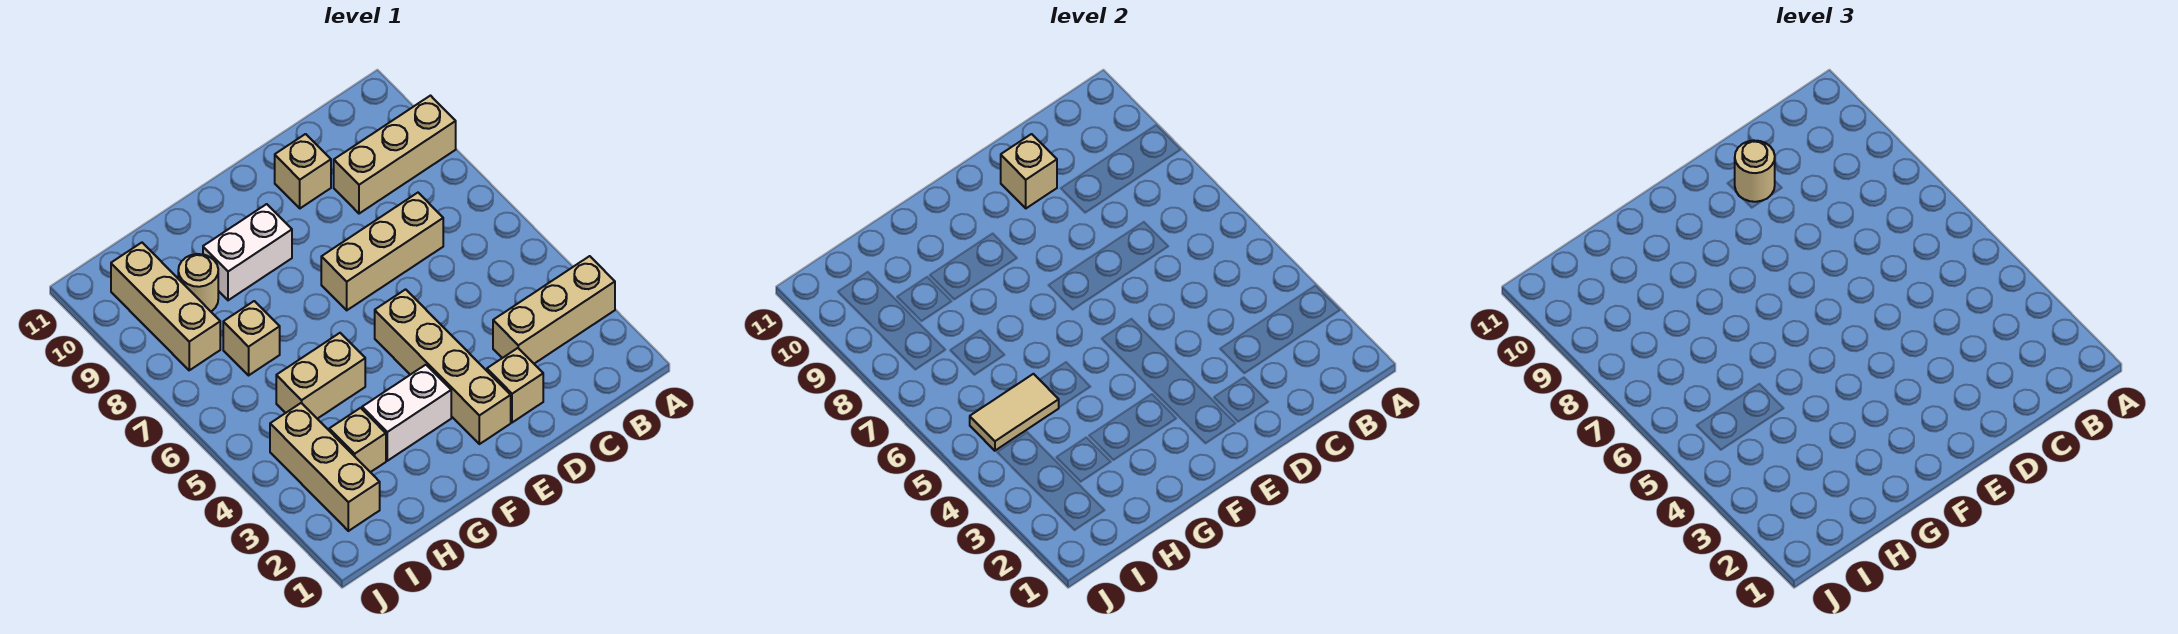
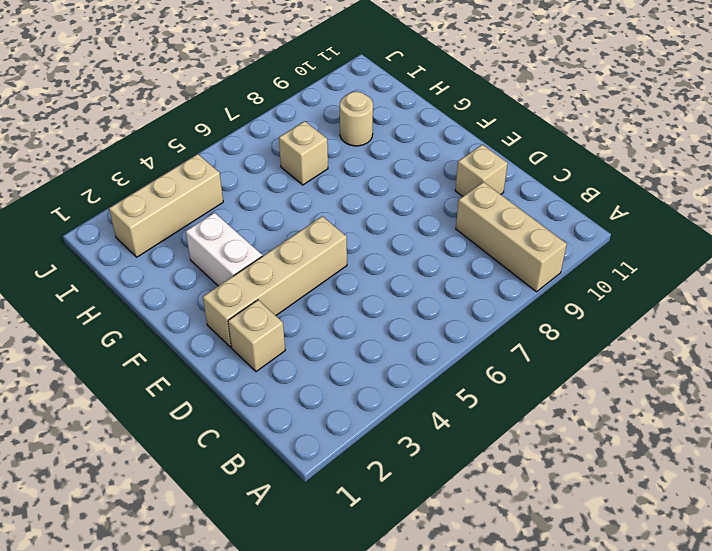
none -> tan brick A3:C3 level 1
none -> tan brick C7:E7 level 1
none -> white brick F9:G9 level 1

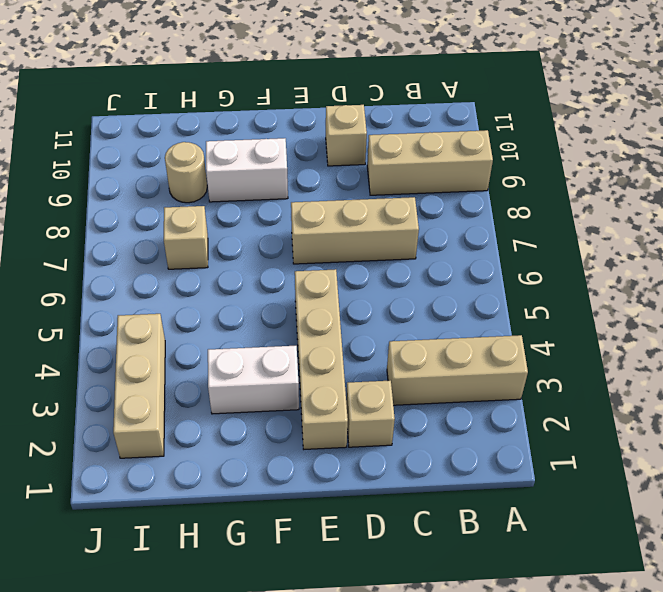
none -> tan brick G5:H5 level 1
none -> tan brick H3 level 1
none -> tan brick I8:I10 level 1

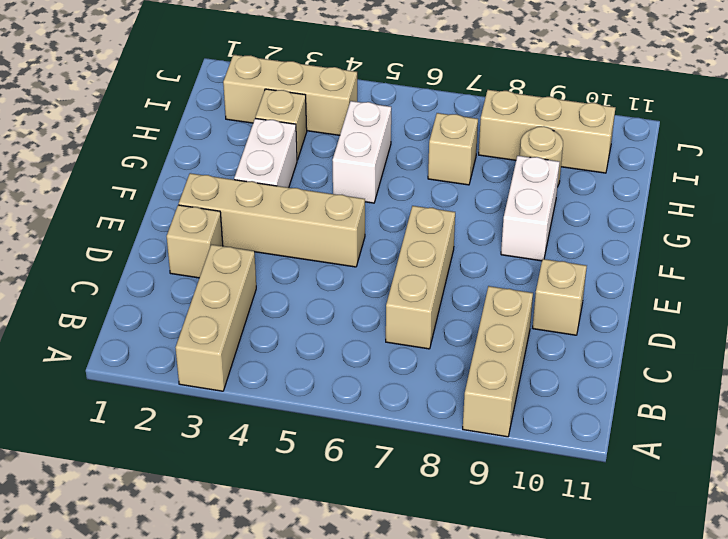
white brick G5:H5 level 1 -> tan brick G5:H5 level 1
none -> tan brick D10 level 2
none -> tan tile H5:I5 level 2
none -> tan round brick D10 level 3

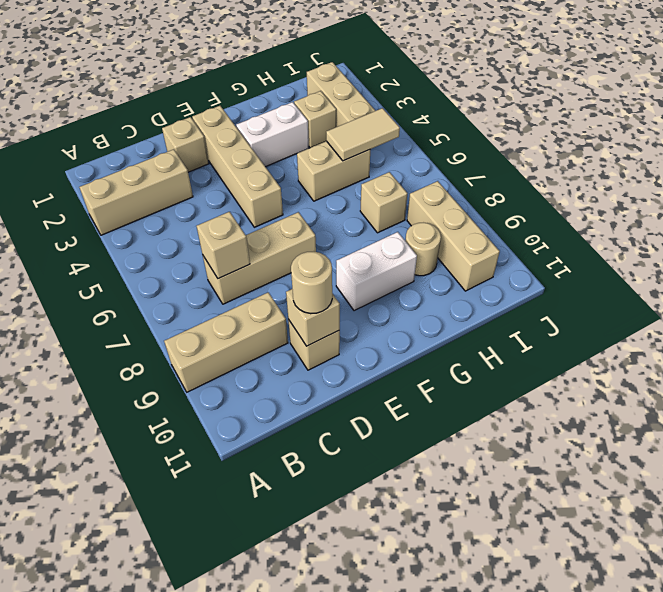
tan brick C7 level 2 -> none

